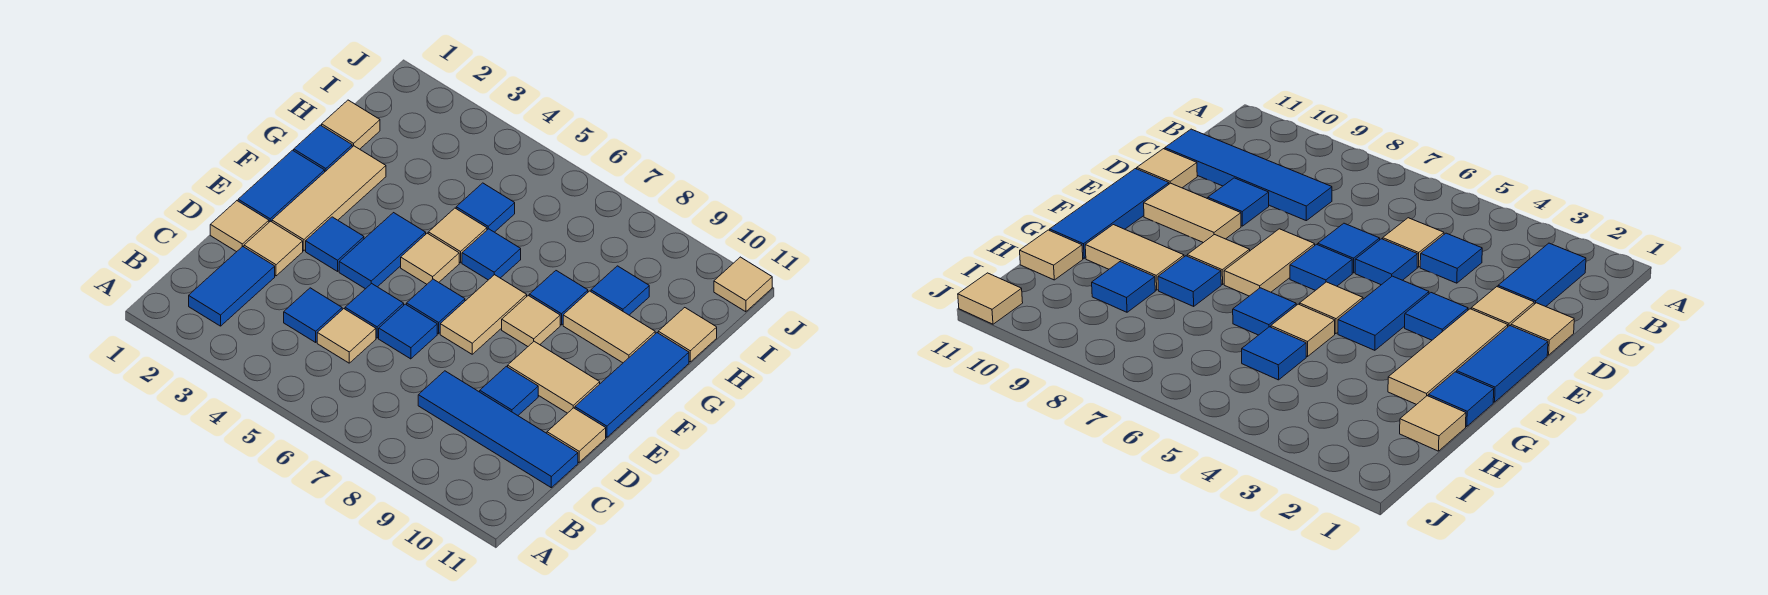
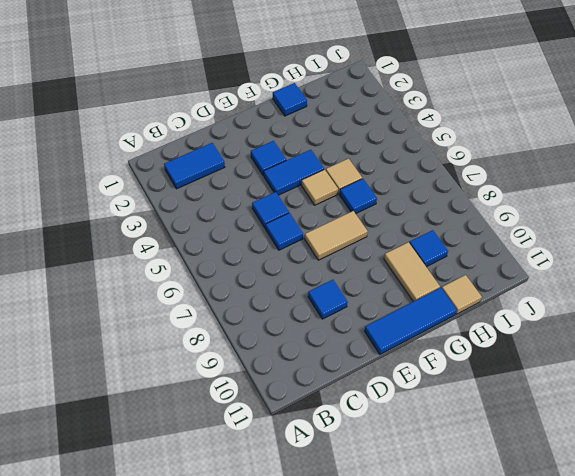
none -> blue tile C4 level 1
none -> tan tile C5 level 1
none -> blue tile C8:C11 level 1
none -> tan tile D1 level 1

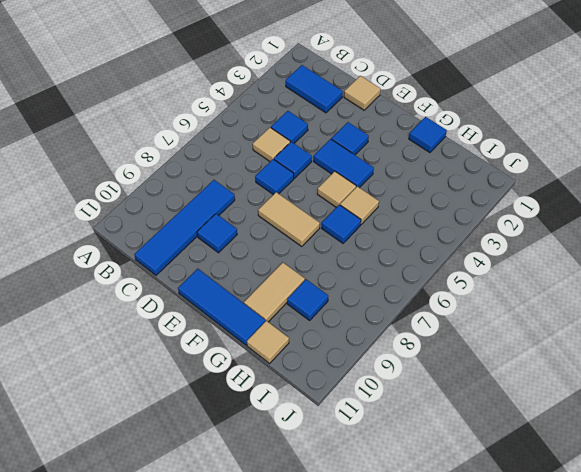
none -> tan tile D2 level 1
none -> tan tile D11 level 1
none -> blue tile E1:F1 level 1
none -> tan tile E2:G2 level 1

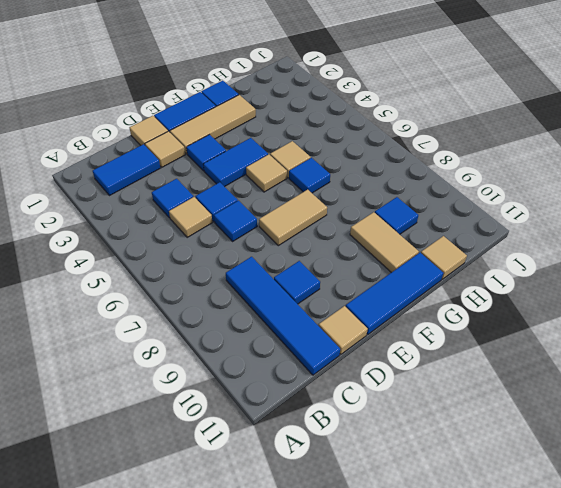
none -> blue tile E6 level 1
none -> tan tile E9:E10 level 1
none -> tan tile F8 level 1
none -> blue tile G8 level 1

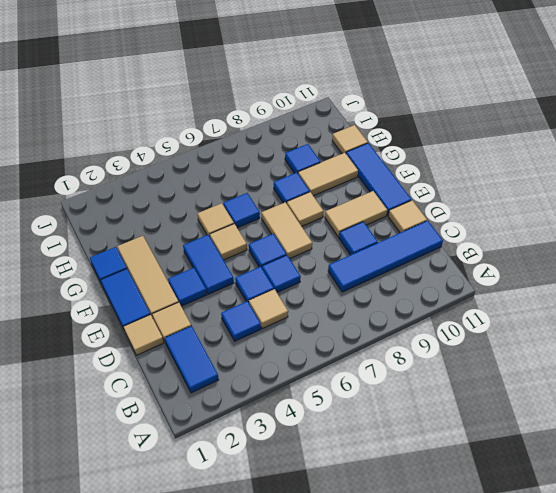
none -> tan tile H1 level 1
none -> blue tile H5 level 1
none -> tan tile J11 level 1

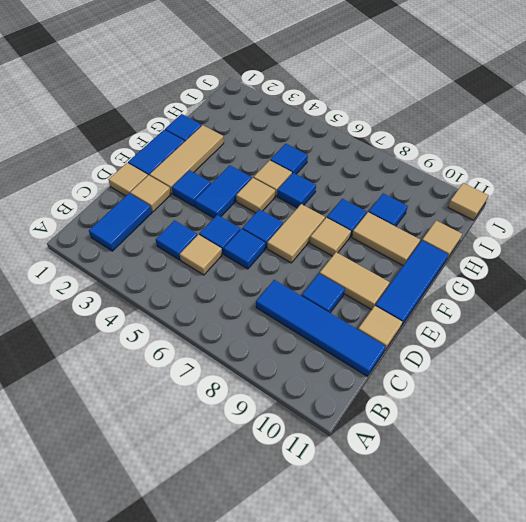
none -> tan tile H1 level 1

